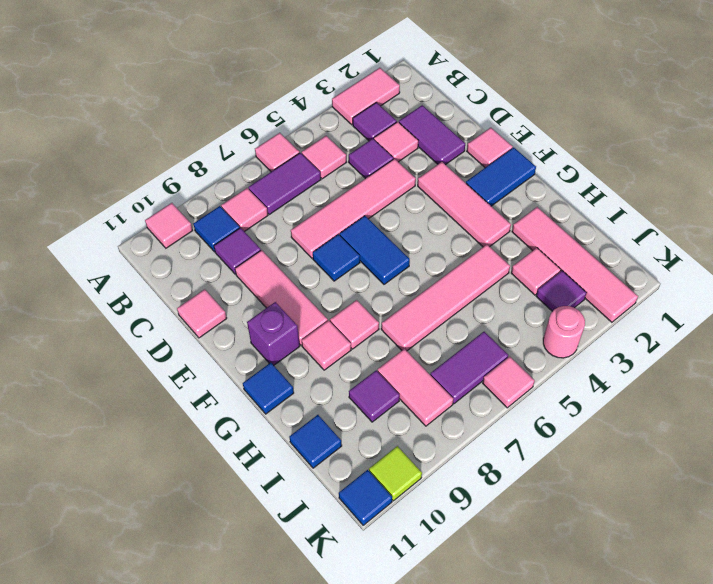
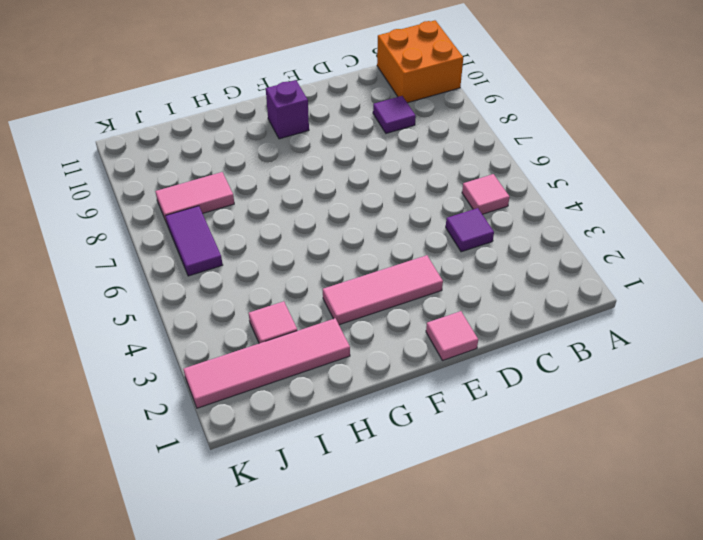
orange brick A10:B11 level 1 -> pink tile A10 level 1
none -> pink tile A2:A3 level 1
none -> pink tile A6 level 1
none -> purple tile B3 level 1
none -> purple tile B6:B7 level 1

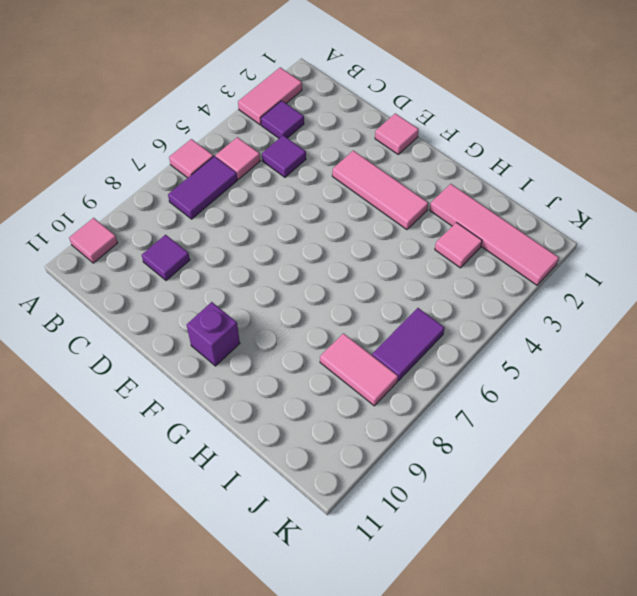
none -> pink tile B8 level 1
none -> blue tile B9 level 1
none -> purple tile C2:D2 level 1
none -> pink tile C3 level 1

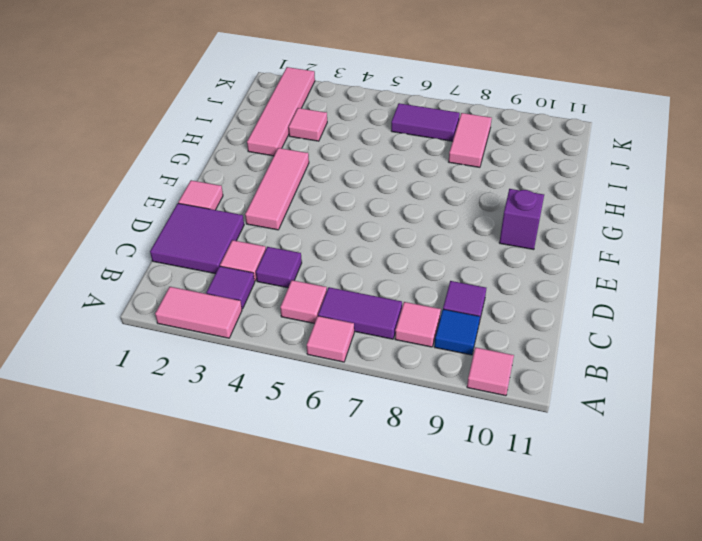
purple tile C1:D2 level 1 -> purple tile C2:D2 level 1
none -> pink tile D4:D7 level 1
none -> pink tile D9:F9 level 1
none -> pink tile D11 level 1
none -> blue tile E6:F6 level 1

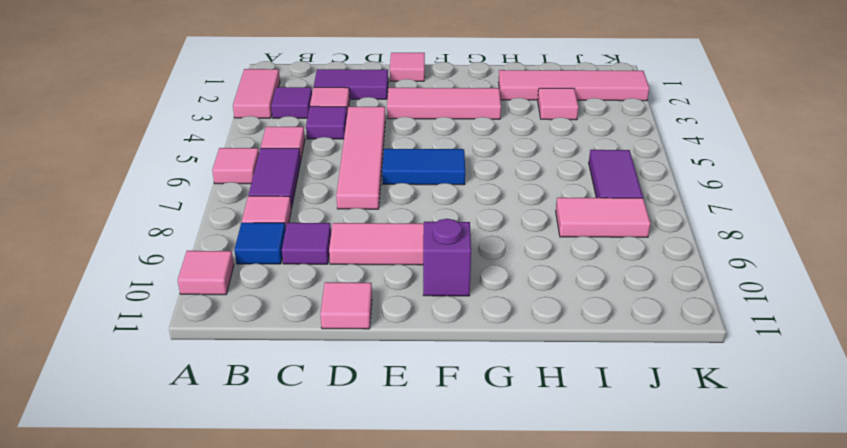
none -> blue tile E7 level 1
none -> blue tile F1:F2 level 1
none -> pink tile G8 level 1
none -> pink tile G9 level 1

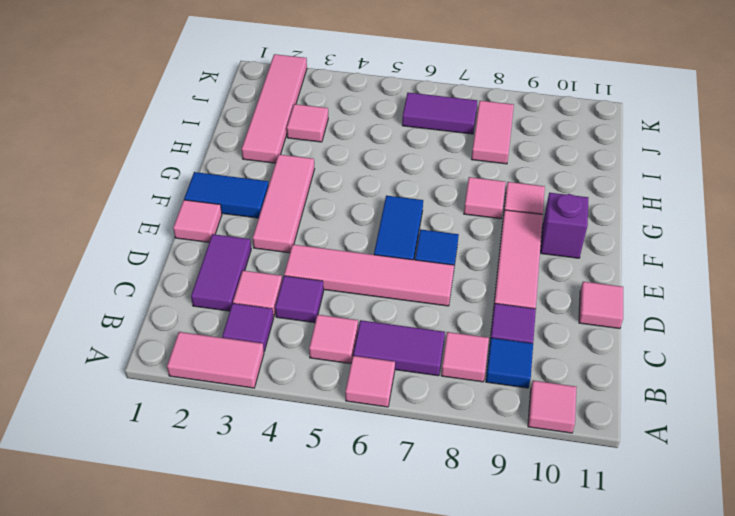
none -> blue tile G11 level 1
none -> pink tile H4:H7 level 1
none -> purple tile I9 level 1
none -> blue tile I11 level 1

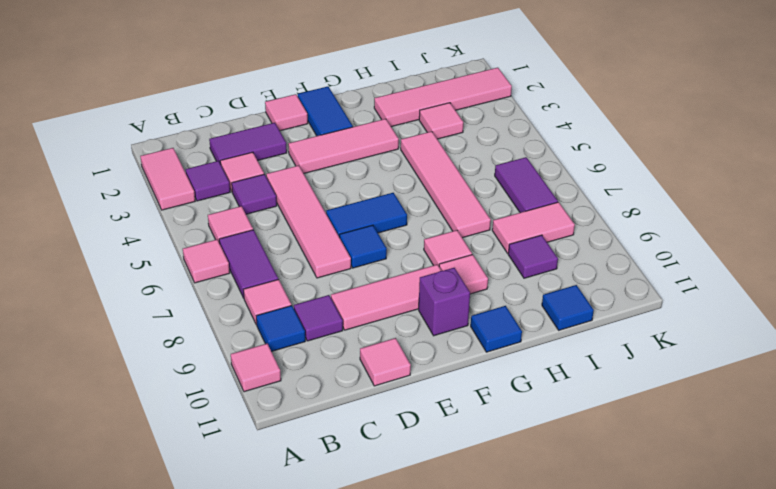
none -> purple tile J3 level 1
none -> pink round brick K4 level 1
none -> pink tile K6 level 1
none -> lime tile K10 level 1

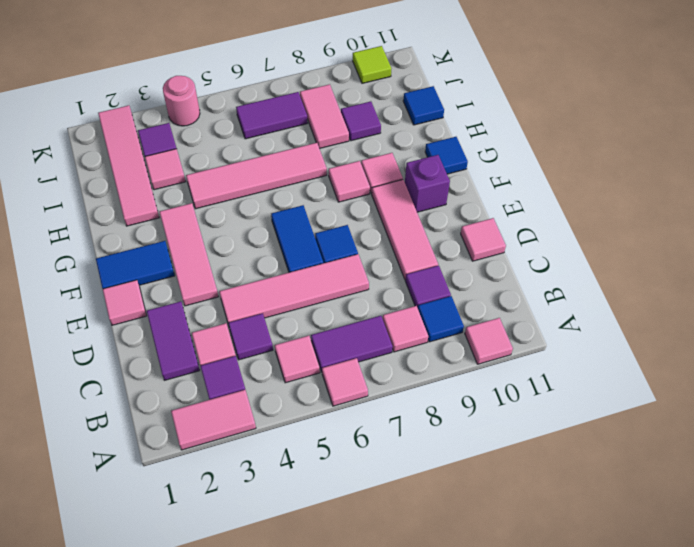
none -> pink tile K6 level 1
none -> blue tile K11 level 1

